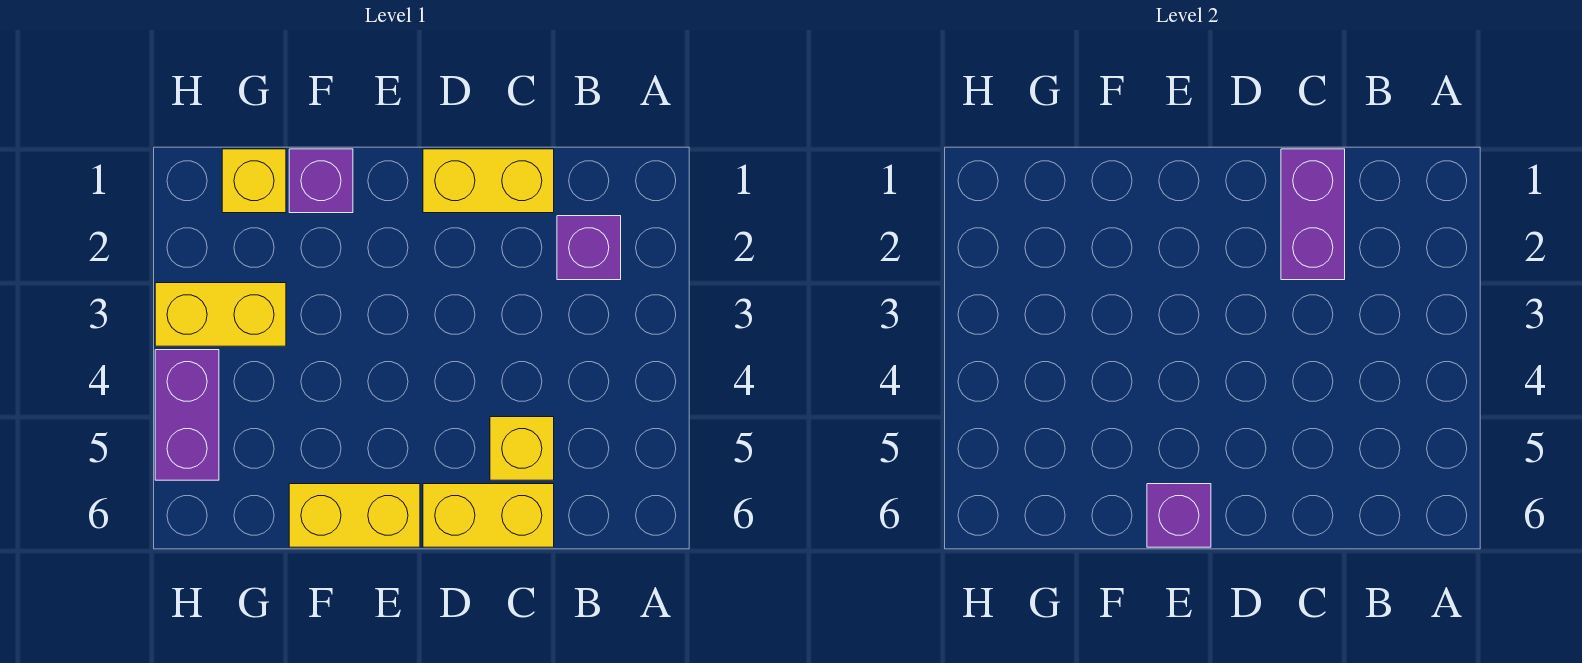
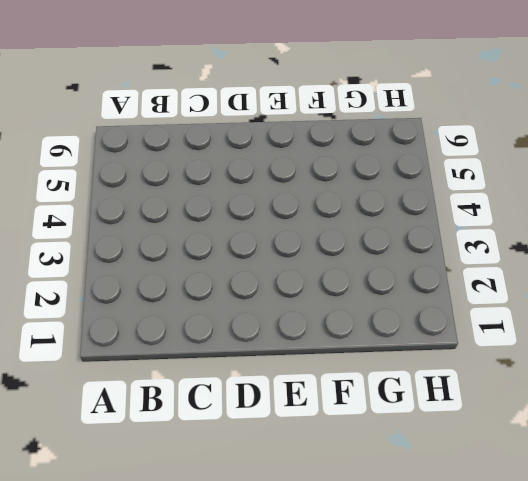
none -> purple brick B2 level 1
none -> yellow brick C1:D1 level 1

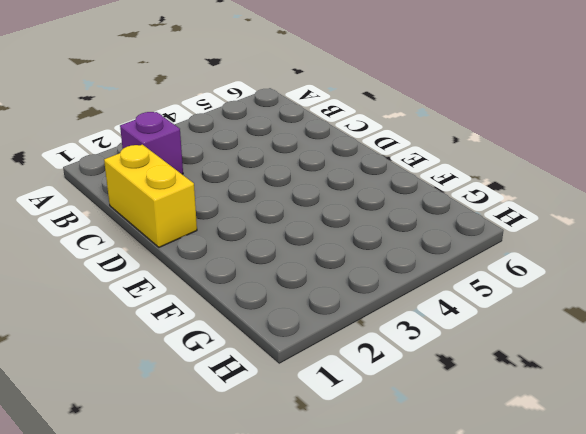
none -> yellow brick C5 level 1
none -> yellow brick C6:D6 level 1

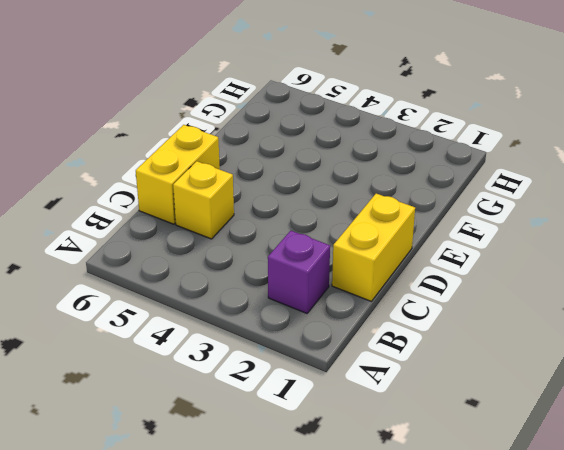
none -> yellow brick E6:F6 level 1
none -> purple brick F1 level 1

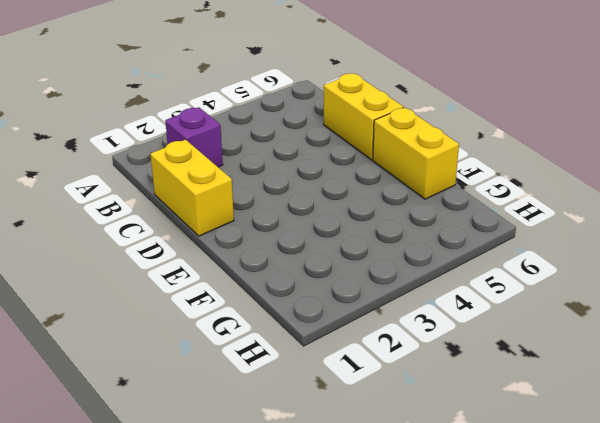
none -> yellow brick C5 level 1
none -> purple brick F1 level 1

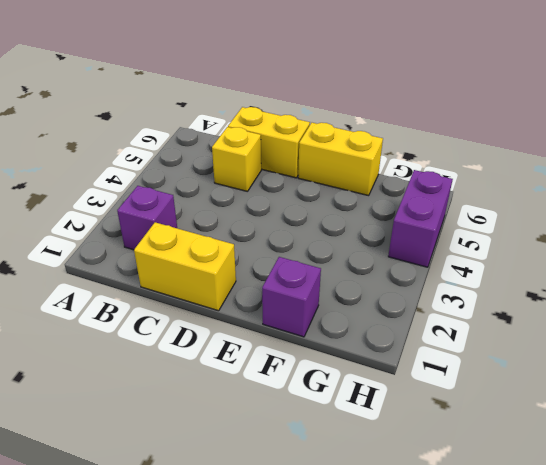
none -> yellow brick G1 level 1
none -> yellow brick G3:H3 level 1

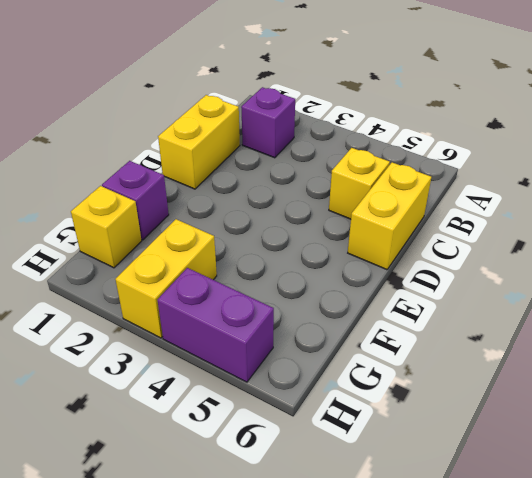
none -> yellow brick E6:F6 level 1
none -> purple brick C1:C2 level 2

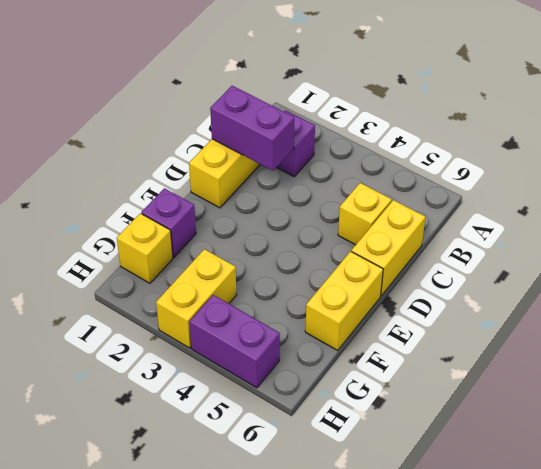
none -> purple brick E6 level 2

